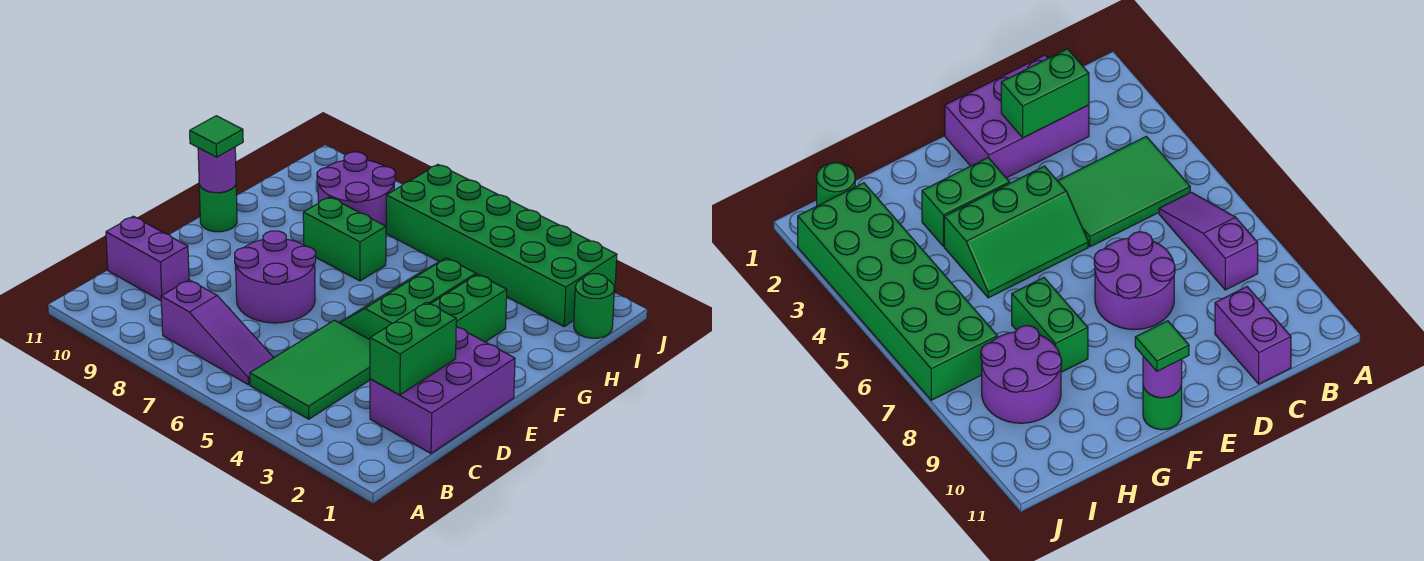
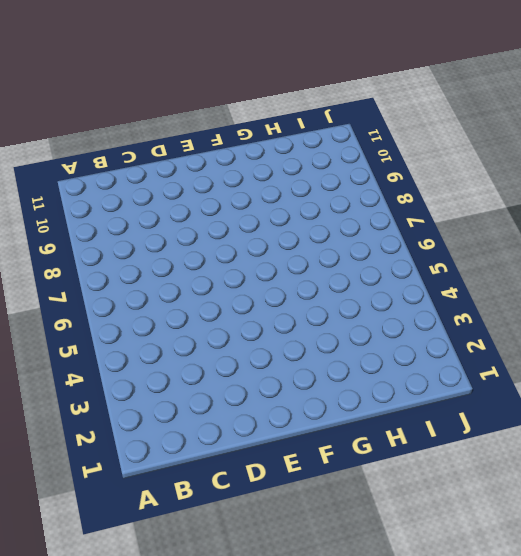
none -> green tile B4:D5 level 1
none -> purple slope B6:B8 level 1 top 8
none -> purple brick C1:E2 level 1

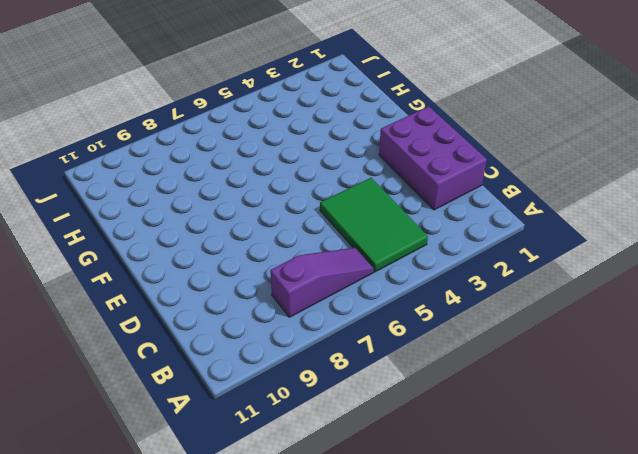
none -> purple brick C10:C11 level 1
none -> purple round brick D7:E8 level 1
none -> green slope E4:G5 level 1 top 4

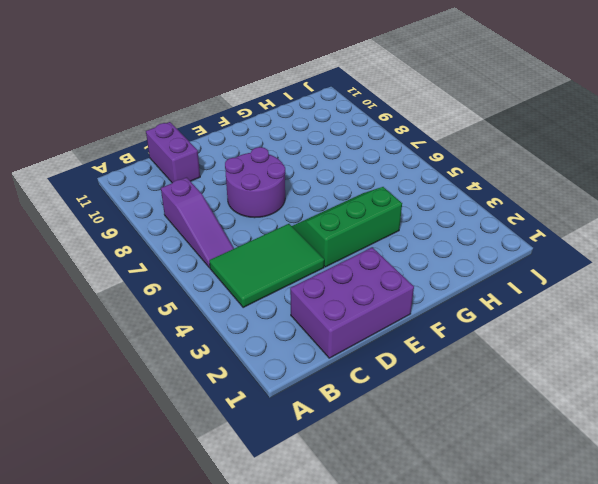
none -> green brick F3:G3 level 1
none -> green round brick F11 level 1
none -> green brick G7:G8 level 1

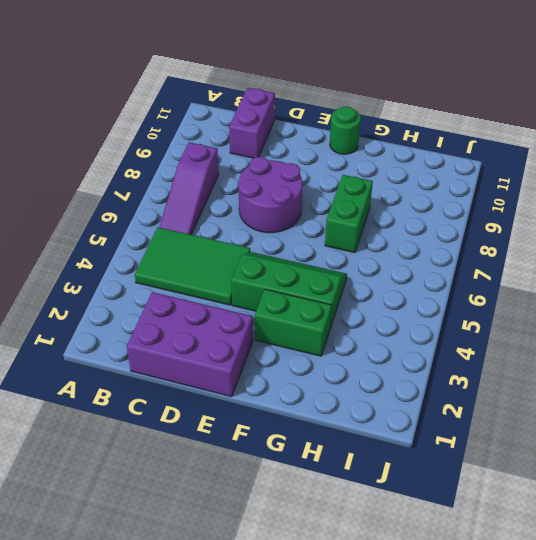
none -> purple round brick H8:I9 level 1
none -> green round brick I1 level 1
none -> green brick I2:J7 level 1

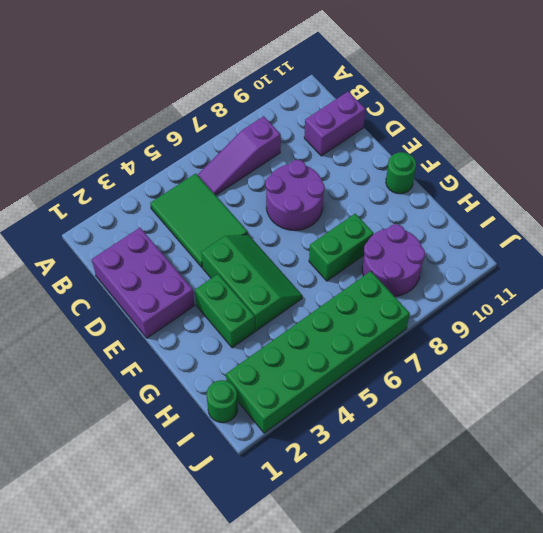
none -> green brick C2:D2 level 2
none -> purple round brick F11 level 2
none -> green tile F11 level 3

